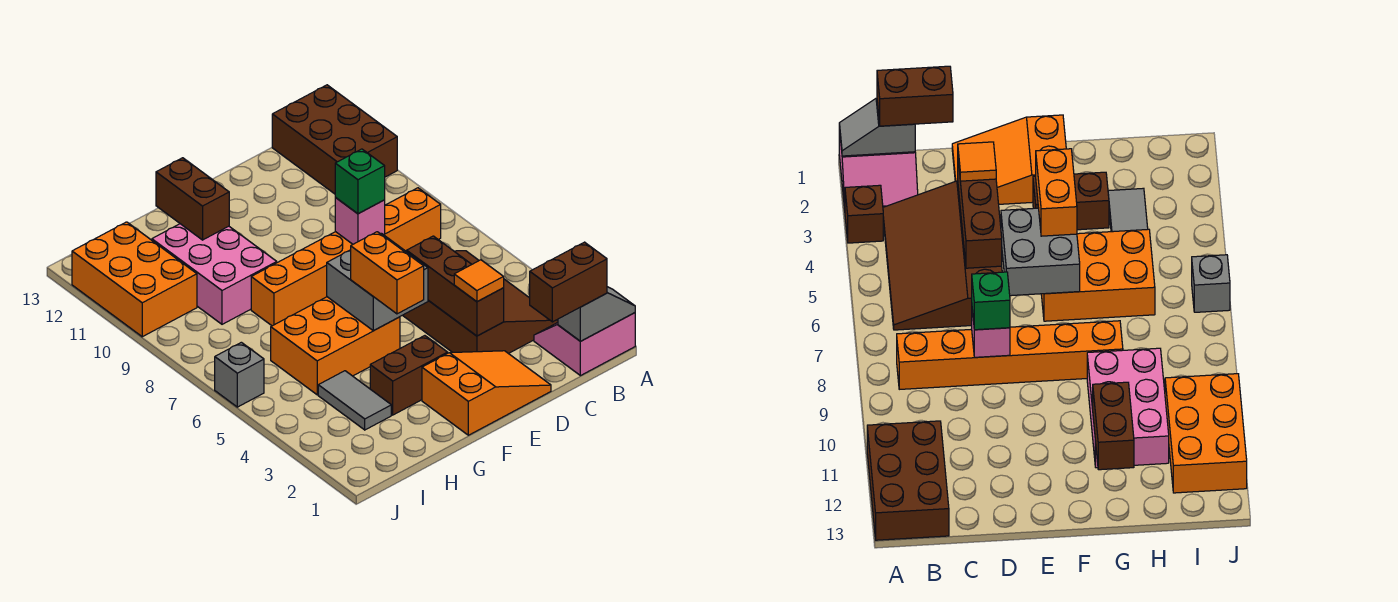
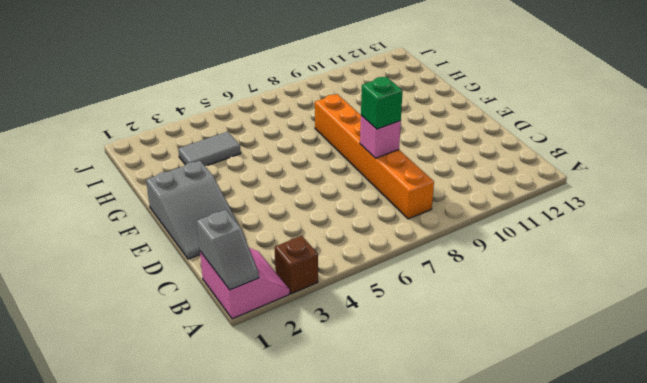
grey slope D1:F2 level 1 top F -> orange slope D1:F2 level 1 top F
none -> brown brick A11:B13 level 1
none -> brown slope B3:D6 level 1 top D
none -> brown brick F3:G3 level 1

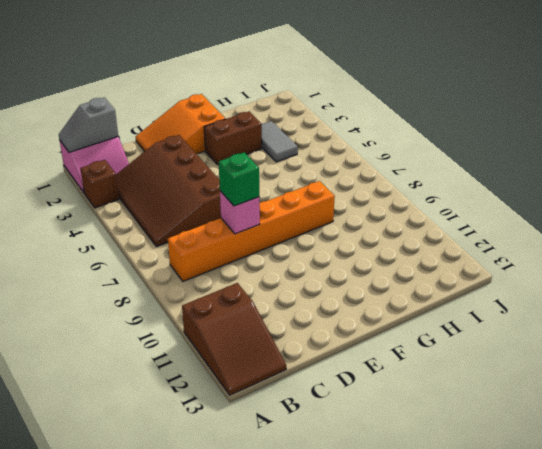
brown slope A11:B13 level 1 top 11 -> brown brick A11:B13 level 1
none -> orange brick F5:H6 level 1
none -> pink brick G9:H11 level 1
none -> orange brick I10:J12 level 1

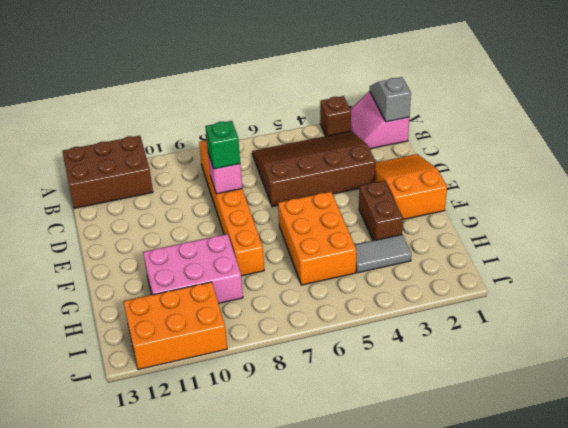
none -> grey brick J6 level 1
none -> brown brick D3:D5 level 2
none -> grey brick E5:F6 level 2

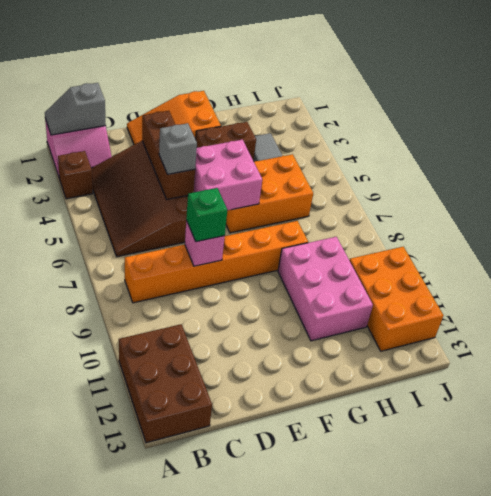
grey brick D5 level 3 -> grey brick J6 level 1
pink brick E5:F6 level 2 -> grey brick E5:F6 level 2
none -> brown brick G11:G12 level 2
none -> brown brick B1:C1 level 3
none -> orange tile D3 level 3

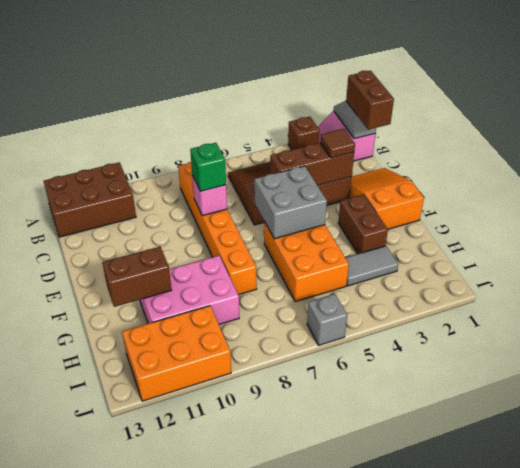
brown tile D3 level 3 -> orange tile D3 level 3
none -> orange brick F4:F5 level 3

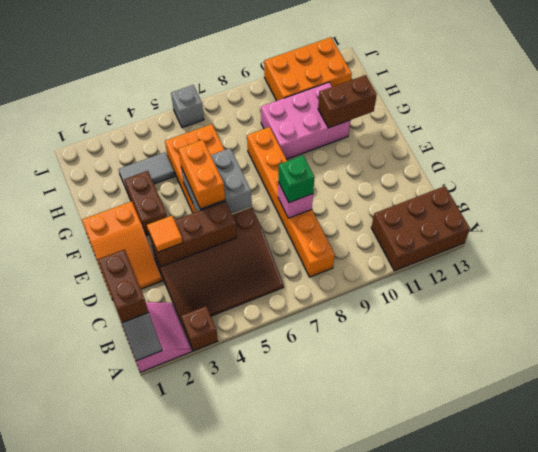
orange brick E5:F5 level 3 -> orange brick F4:F5 level 3

